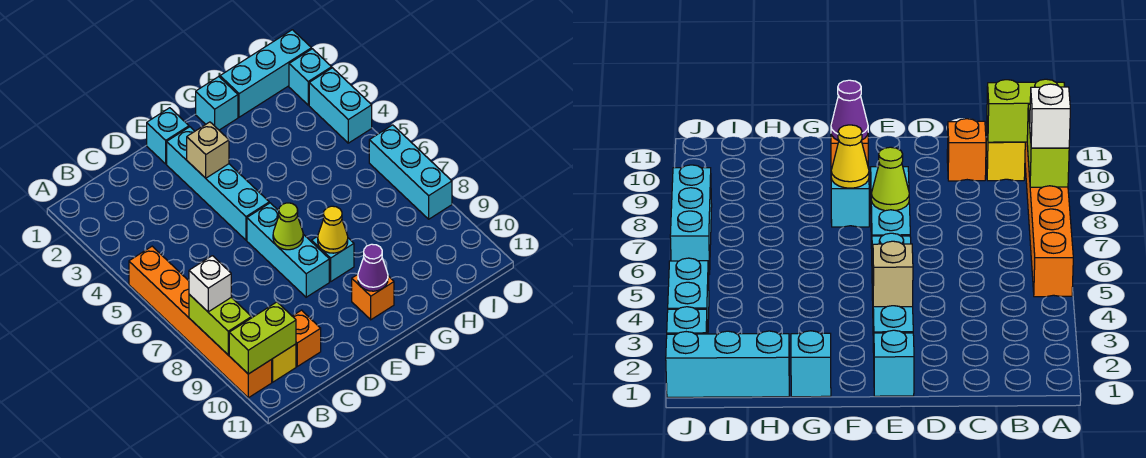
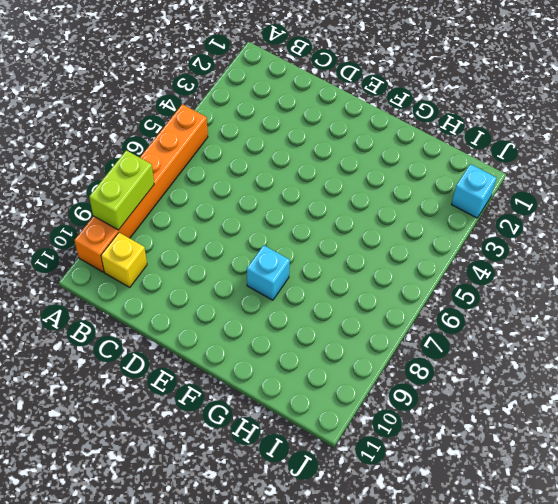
none -> orange brick C10 level 1
none -> cyan brick E1 level 1
none -> cyan brick E2:E5 level 1

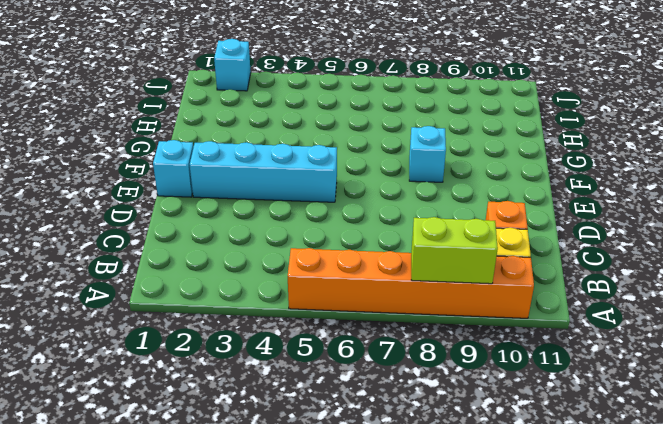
none -> cyan brick E6:E8 level 1
none -> orange brick F10 level 1
none -> cyan brick G1 level 1

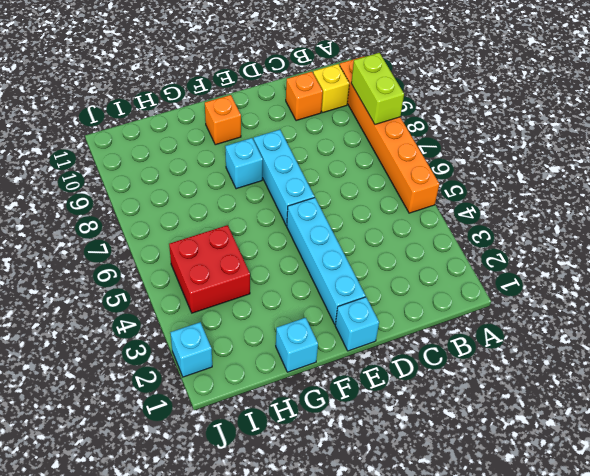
red brick H4:I5 level 1 -> none
none -> cyan brick H1:J1 level 1
none -> cyan brick J3:J4 level 1
none -> cyan brick J6:J8 level 1

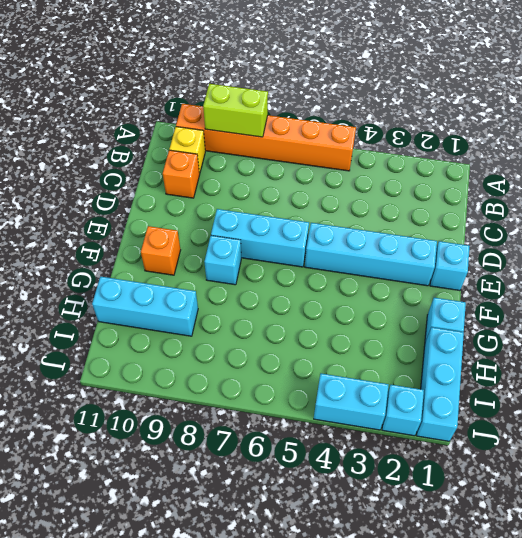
cyan brick H9:H11 level 1 -> cyan brick J6:J8 level 1
none -> lime brick A10:B10 level 2
none -> tan brick E3 level 2
none -> lime cone E7 level 2

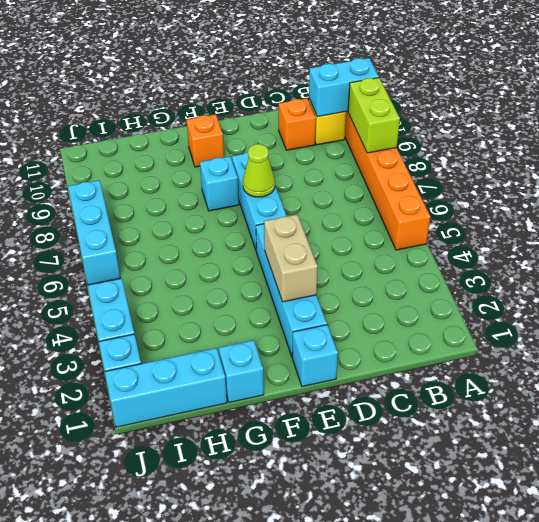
cyan brick A10:B10 level 2 -> lime brick A10:B10 level 2
tan brick E3:E4 level 2 -> tan brick E3 level 2
none -> yellow cone F8 level 2
none -> purple cone F10 level 2
none -> white brick A8 level 3

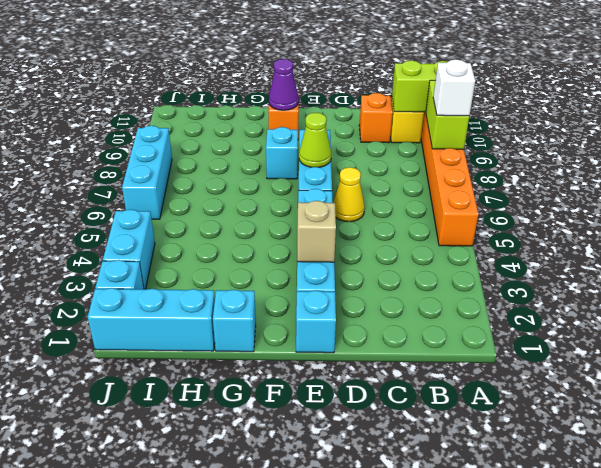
yellow cone D6 level 1 -> yellow cone F8 level 2

